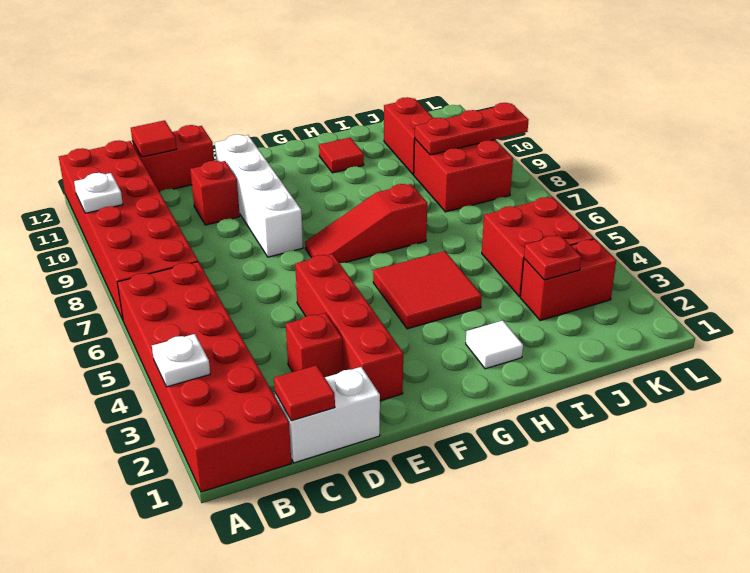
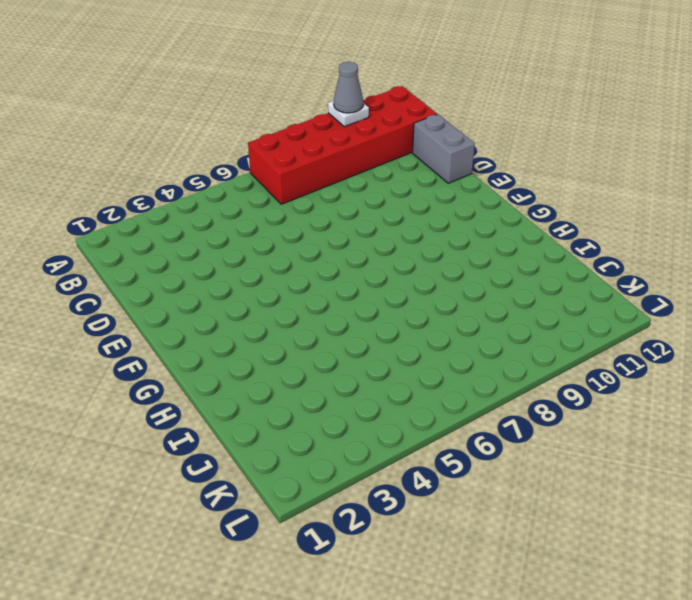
grey cone A10 level 3 -> none
grey brick C12:D12 level 1 -> red brick C12:D12 level 1
none -> red brick A1:B6 level 1
none -> white brick C1:D1 level 1
none -> red brick D3 level 1

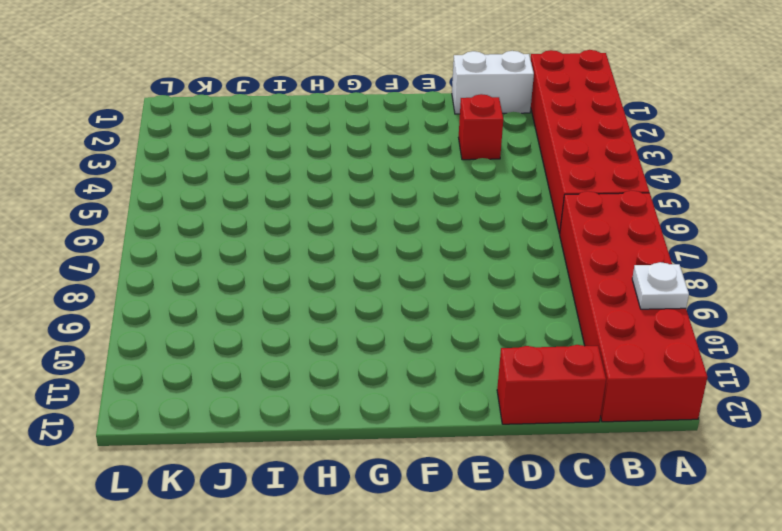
none -> red brick D10 level 1
none -> red brick E2:E5 level 1
none -> white brick E8:E11 level 1

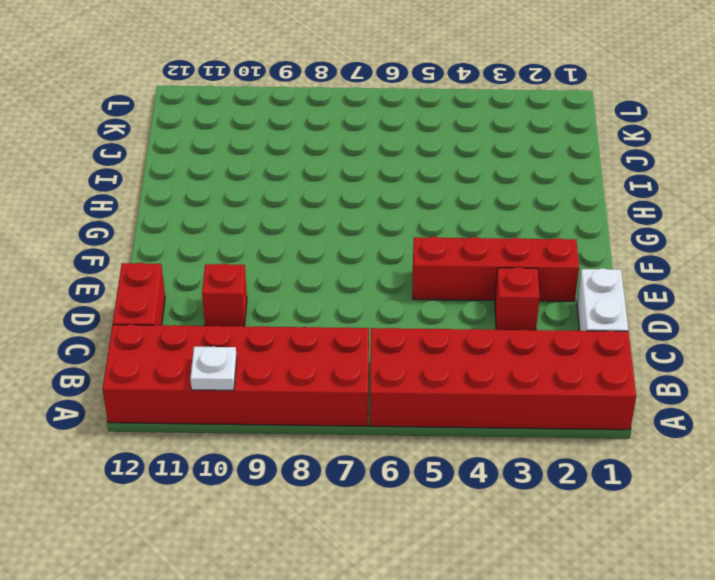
none -> white brick E8:E11 level 1
none -> red slope F7:H7 level 1 top H
none -> red tile G4:H5 level 1

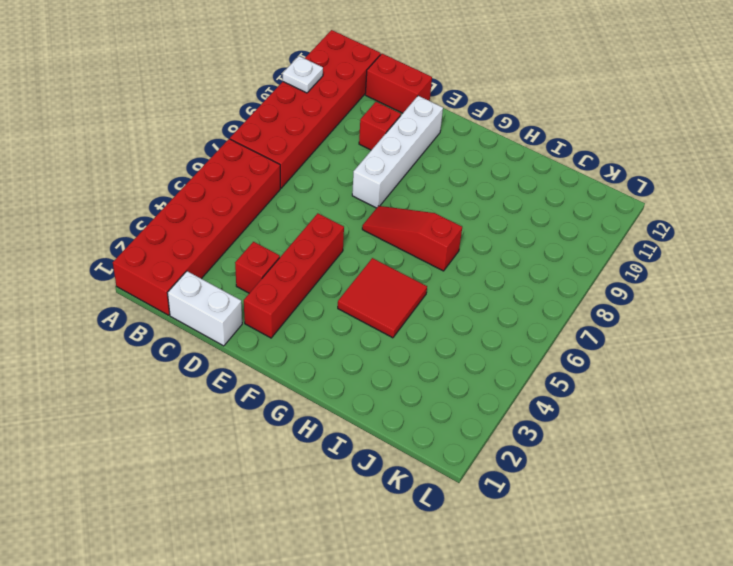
none -> white tile H2 level 1
none -> red tile H11 level 1
none -> red brick J3:K3 level 1

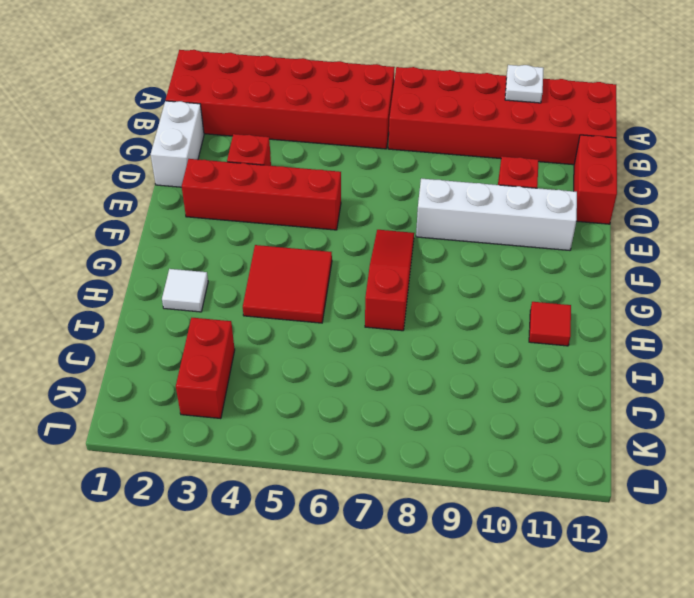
none -> red brick J4:K5 level 1
none -> red brick J8:K9 level 1
none -> red brick J10:J11 level 1

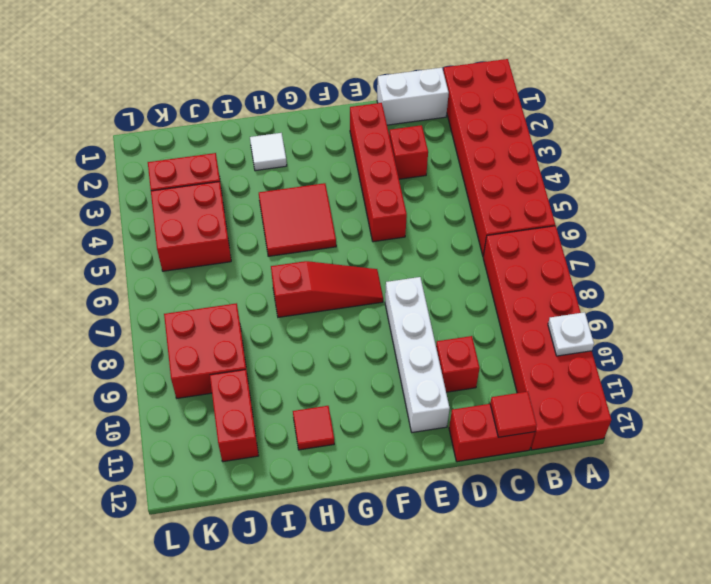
none -> white plate A3 level 2
none -> red tile C1 level 2
none -> red plate J3 level 2

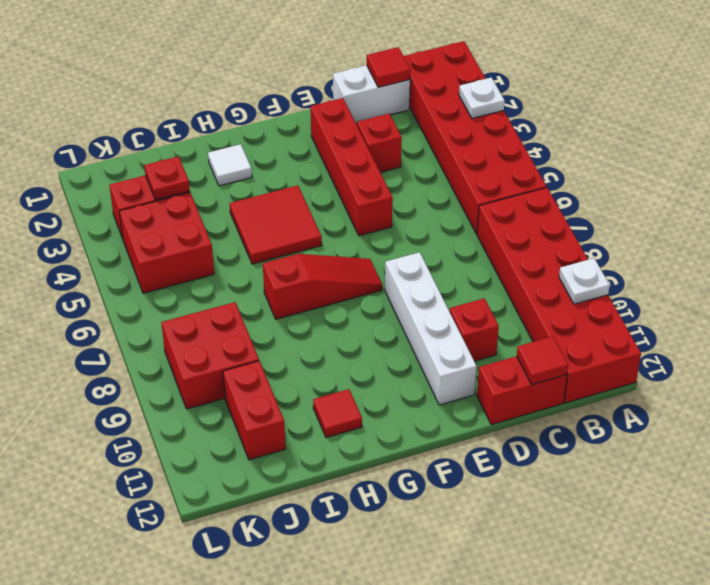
none -> red plate J9:L9 level 2

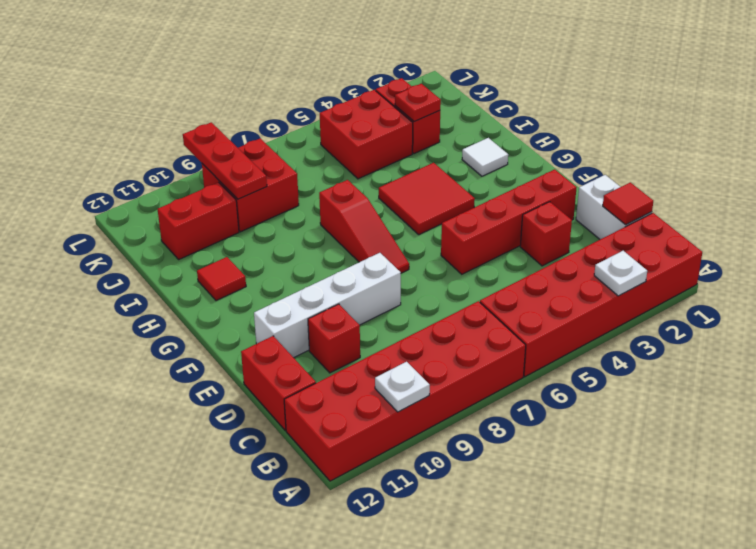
none -> red tile C12 level 2

